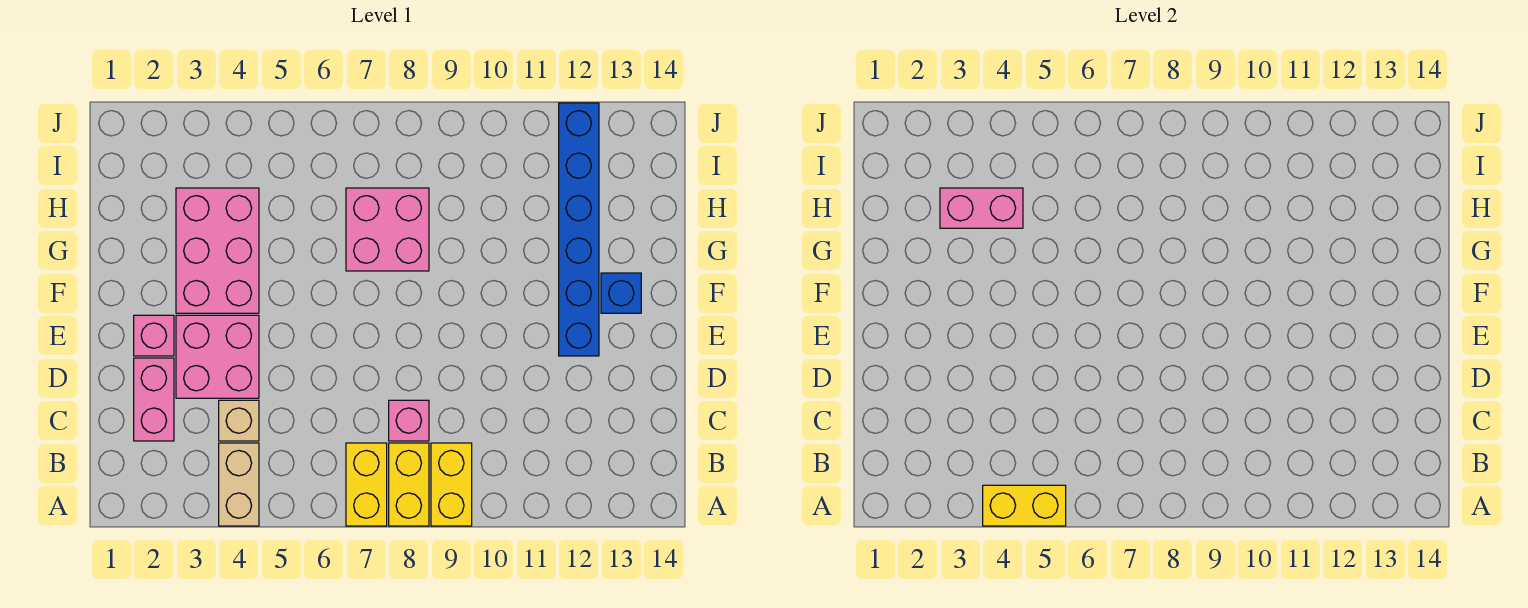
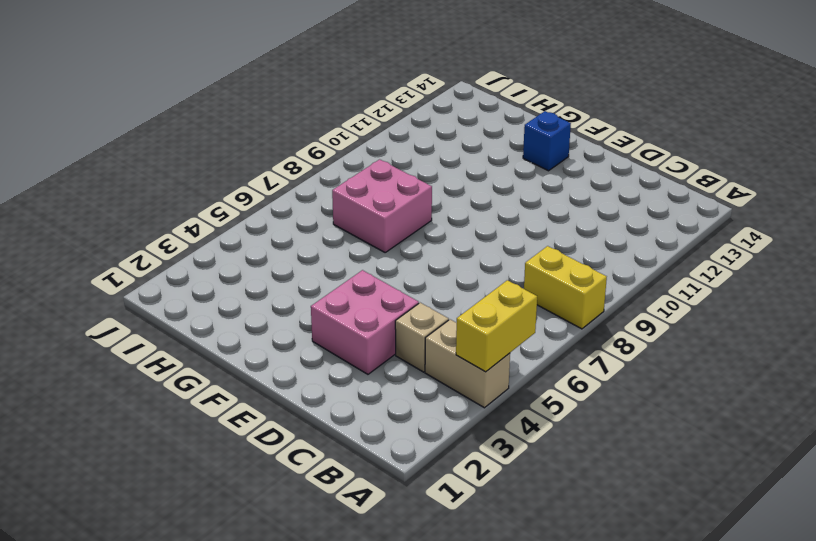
none -> yellow brick A7:B7 level 1
none -> yellow brick A9:B9 level 1
none -> pink brick C2:D2 level 1

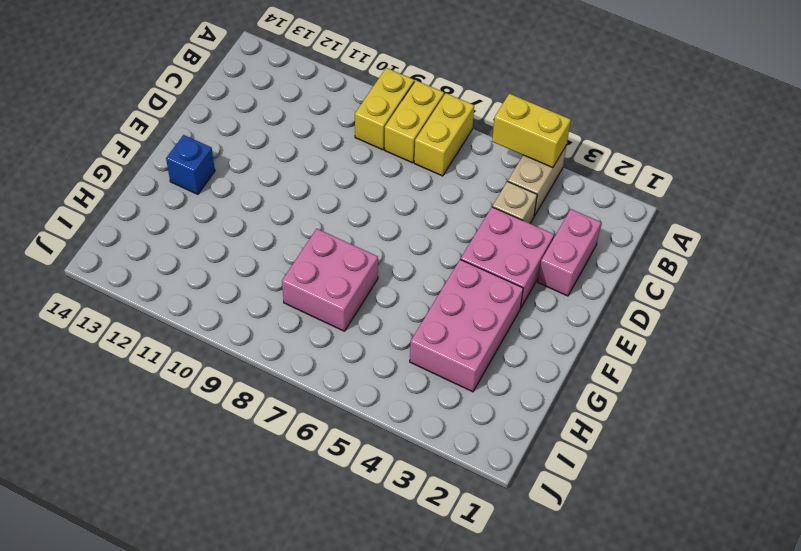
none -> pink brick C8 level 1
none -> pink brick E2 level 1
none -> blue brick E12:J12 level 1

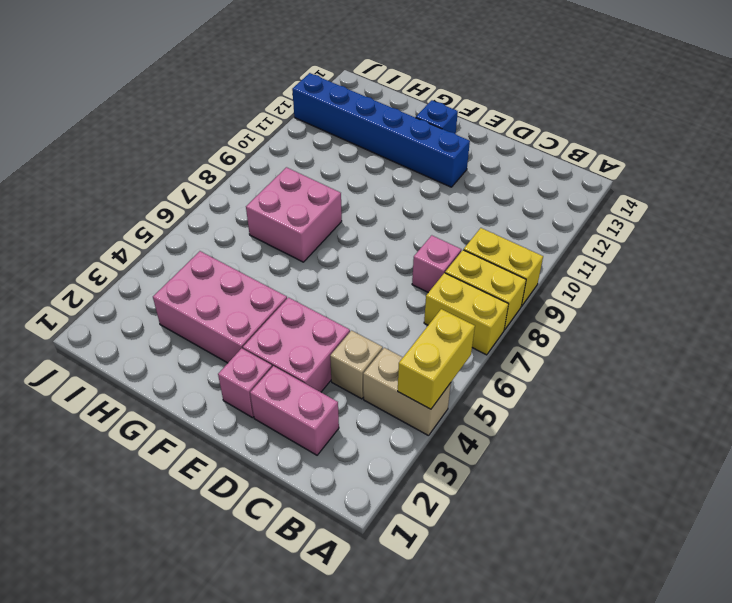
none -> pink brick H3:H4 level 2

